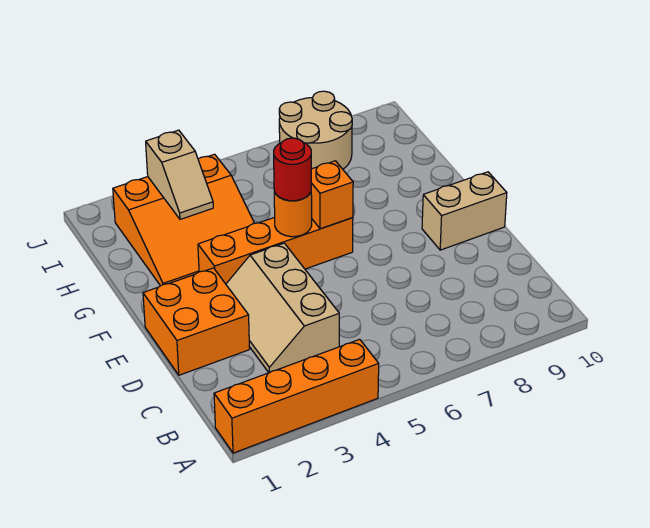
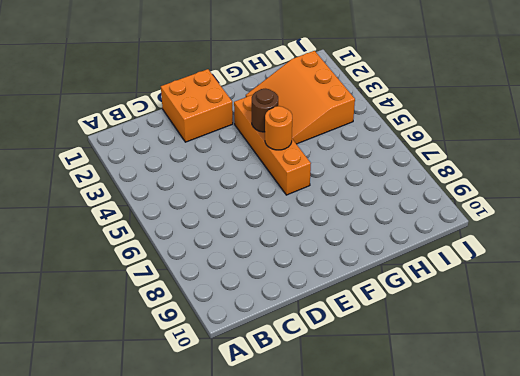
brown round brick F4 level 2 -> none
none -> orange brick A1:A4 level 1
none -> tan slope C3:E4 level 1 top 4

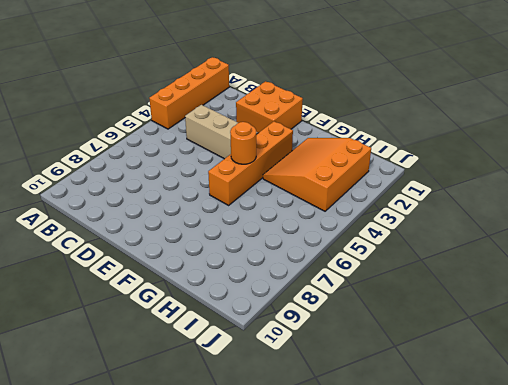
none -> tan brick E9:E10 level 1
none -> tan round brick I7:J8 level 1

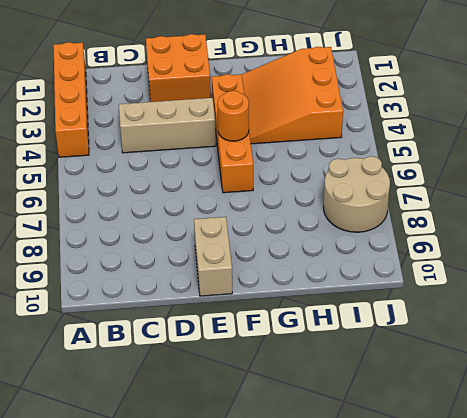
none -> orange brick F6 level 2
none -> tan slope H3:I3 level 2 top I

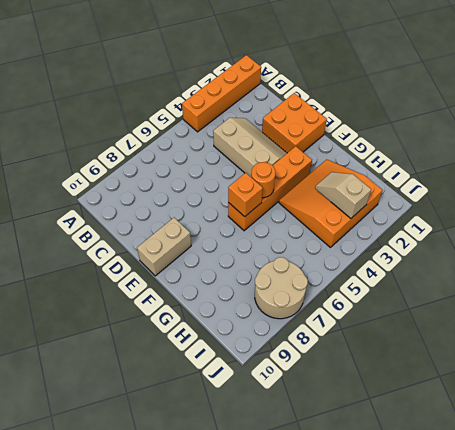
none -> red round brick F5 level 3

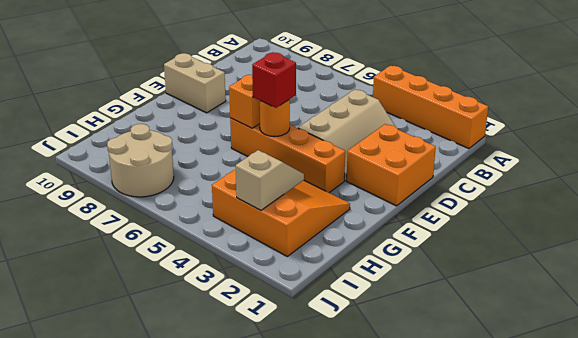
red brick F5 level 3 -> red round brick F5 level 3

